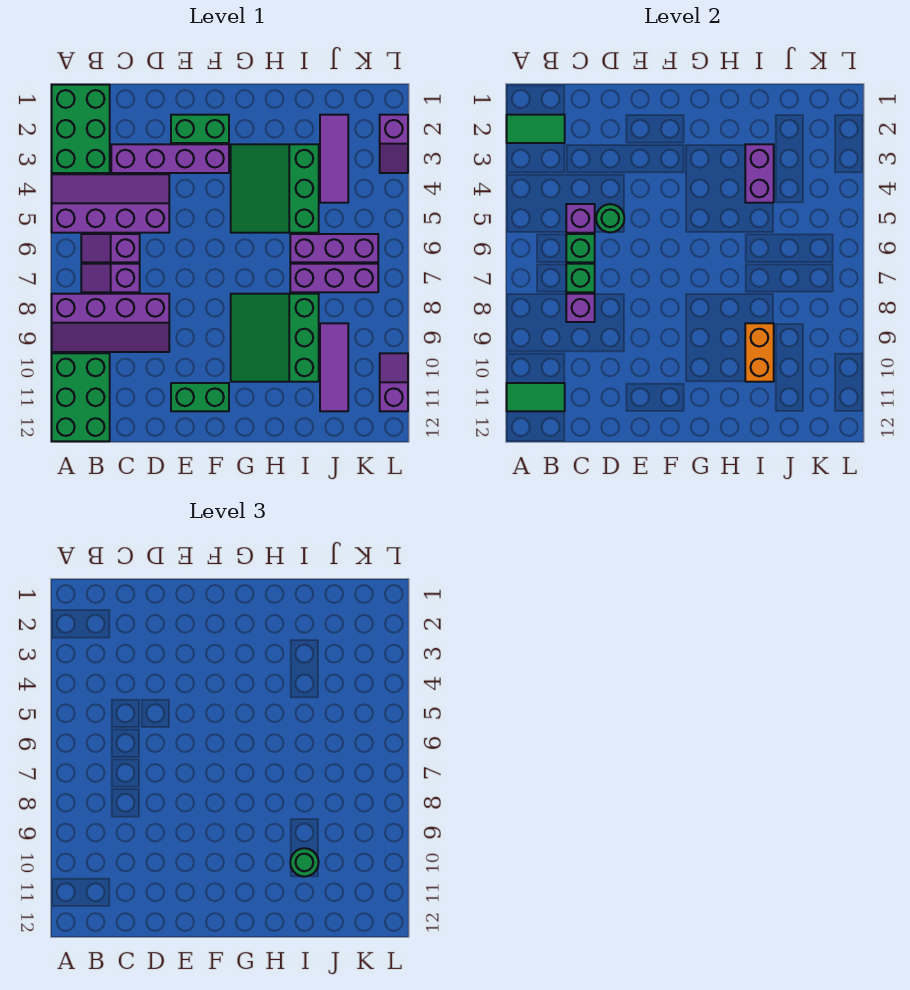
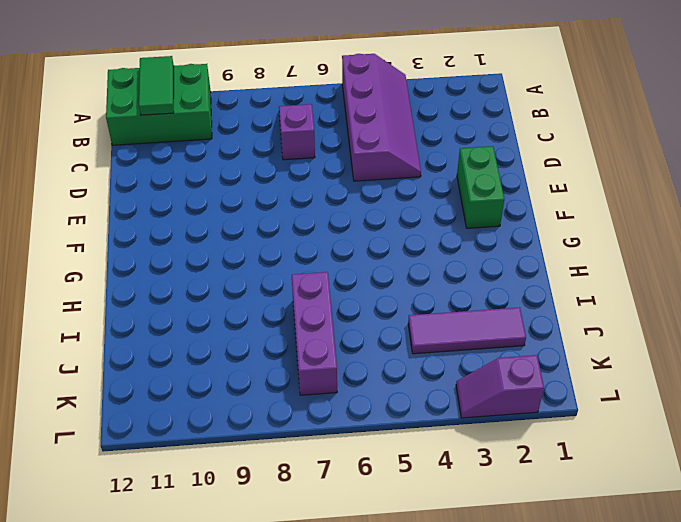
none -> green brick A1:B3 level 1
none -> purple slope A8:D9 level 1 top 8
none -> purple slope B6:C6 level 1 top C

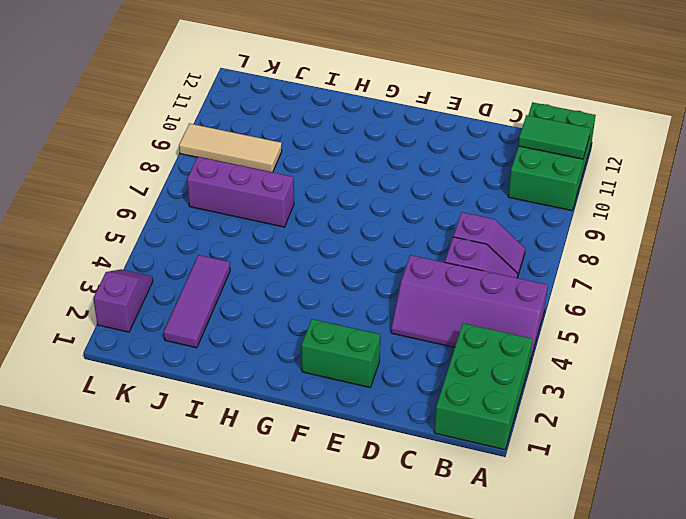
tan tile J9:L9 level 1 -> purple tile J9:J11 level 1
none -> purple slope A8:D9 level 1 top 8
none -> purple brick C3:F3 level 1
none -> green brick E11:F11 level 1

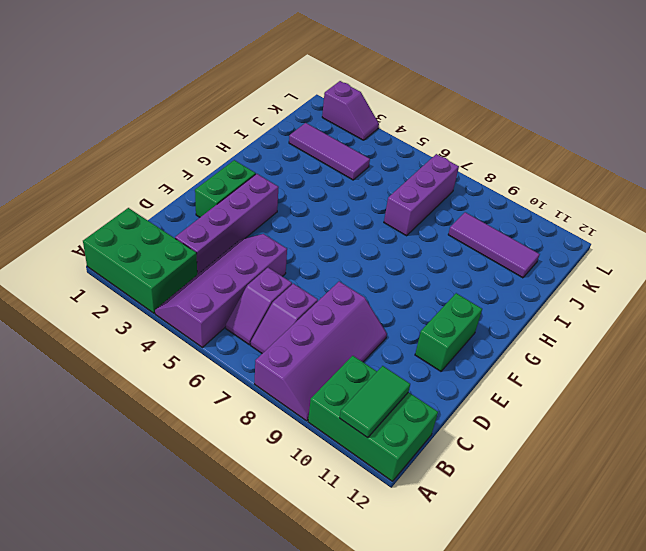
none -> green slope G3:I5 level 1 top I
none -> green slope G8:I10 level 1 top I
none -> purple brick I6:K6 level 1

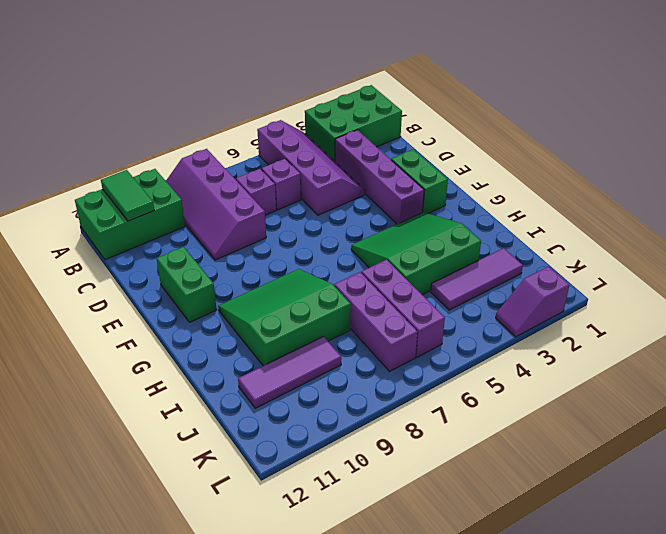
none -> purple slope L10:L11 level 1 top 11
none -> green tile A2:B2 level 2
none -> purple brick C5 level 2

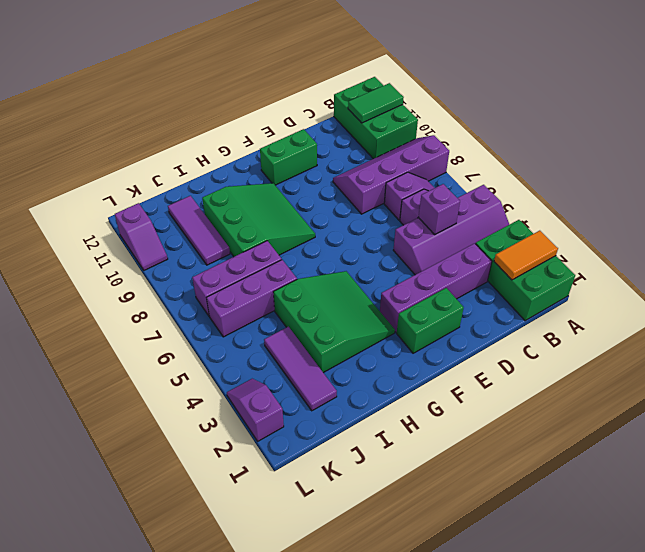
orange tile A2:B2 level 2 -> green tile A2:B2 level 2
none -> green brick C6 level 2
none -> green brick C7 level 2
none -> purple brick C8 level 2

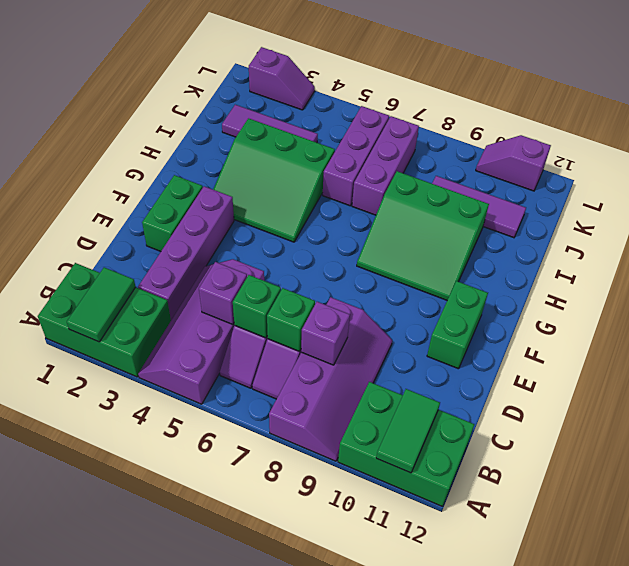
none -> green round brick D5 level 2
none -> purple brick I3:I4 level 2
none -> orange brick I9:I10 level 2

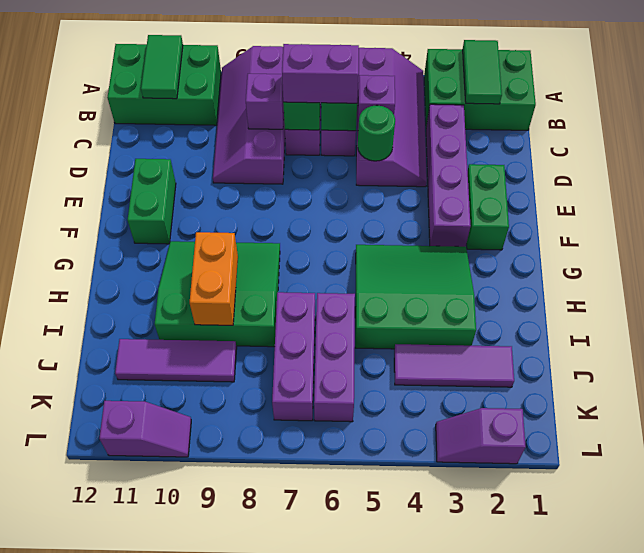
purple brick C6:C7 level 3 -> purple brick I3:I4 level 2
orange brick H9:I9 level 2 -> orange brick I9:I10 level 2
none -> green round brick I10 level 3

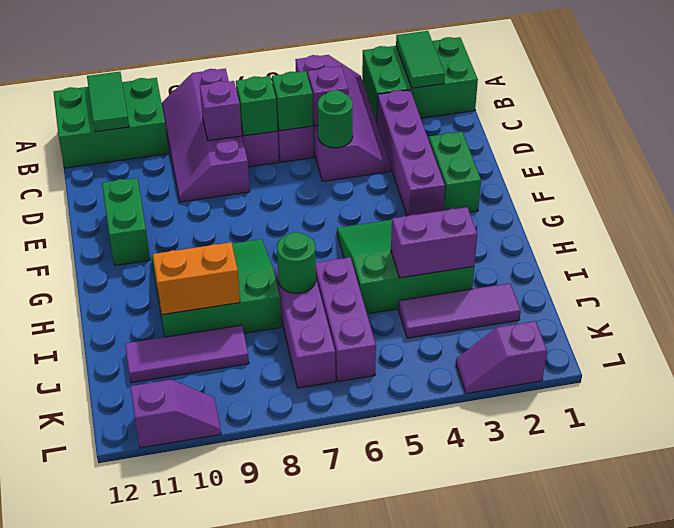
green round brick I7 level 2 -> green round brick I10 level 3

